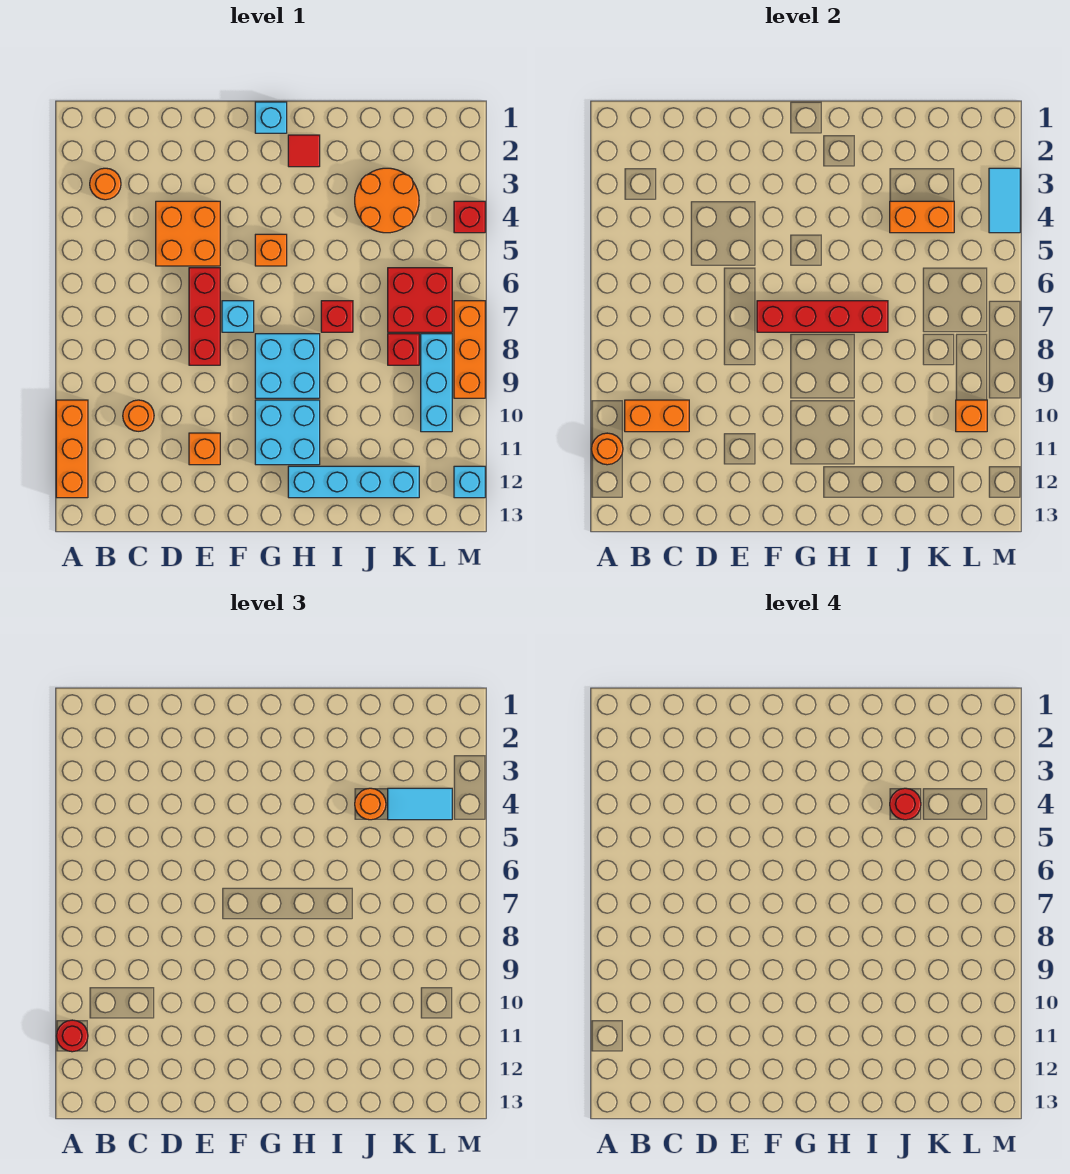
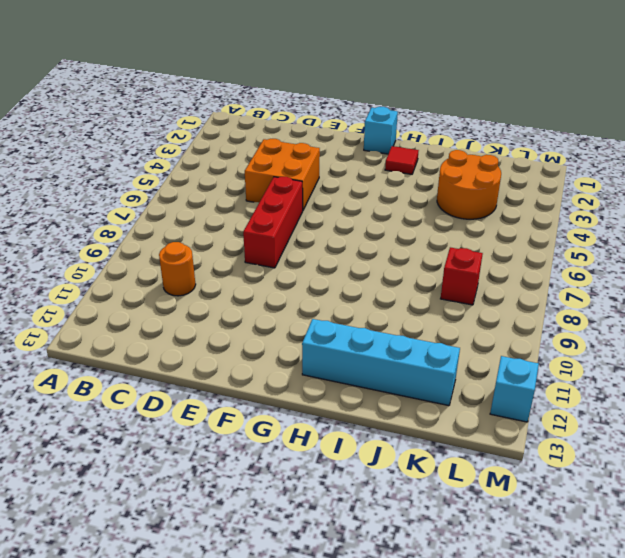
none -> orange brick A10:A12 level 1
none -> orange round brick B3 level 1
none -> orange brick E11 level 1
none -> cyan brick F7 level 1

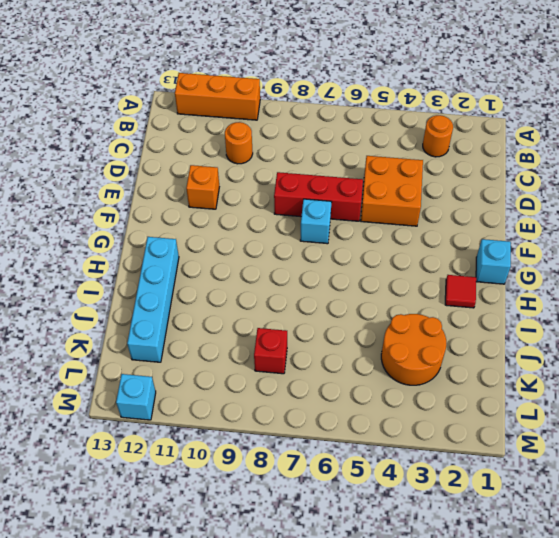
none -> orange brick G5 level 1
none -> cyan brick G8:H9 level 1
none -> cyan brick G10:H11 level 1
none -> red brick I7 level 1

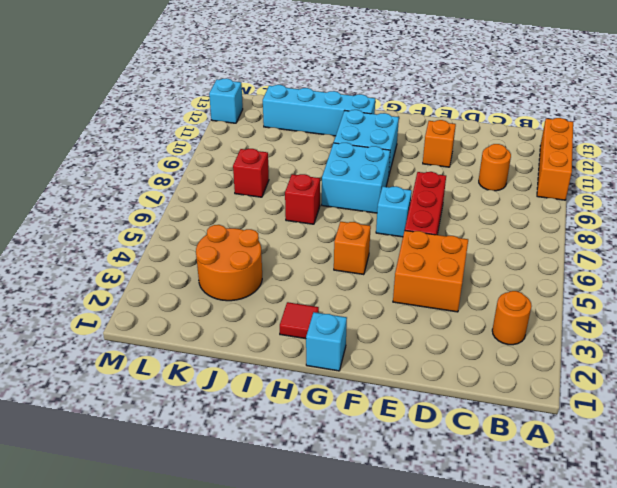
none -> red brick K6:L7 level 1
none -> cyan brick L8:L10 level 1
none -> red brick M4 level 1
none -> orange brick M7:M9 level 1

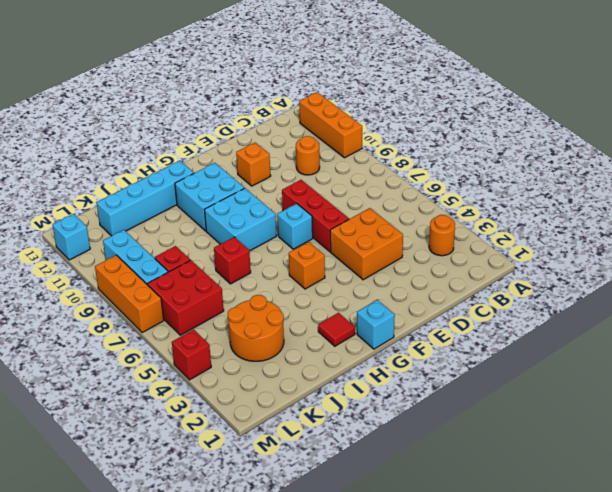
none -> orange round brick A11 level 2
none -> orange brick B10:C10 level 2
none -> red brick F7:I7 level 2
none -> orange brick J4:K4 level 2

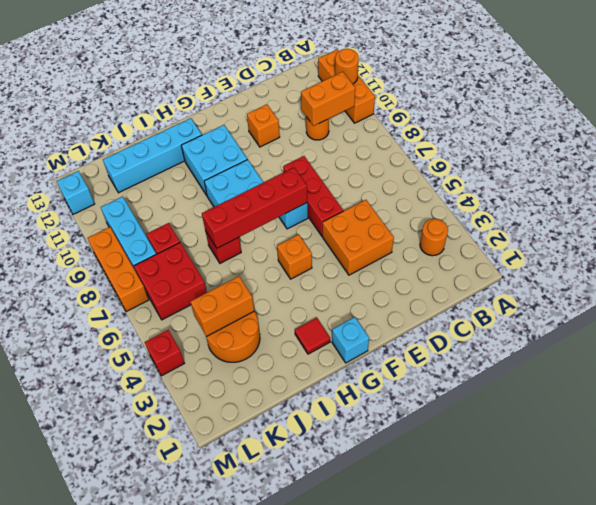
none -> orange brick L10 level 2
none -> cyan tile M3:M4 level 2
none -> red round brick A11 level 3
none -> orange round brick J4 level 3

